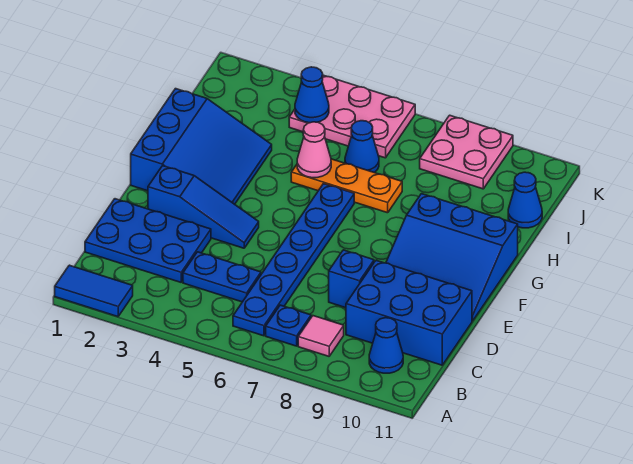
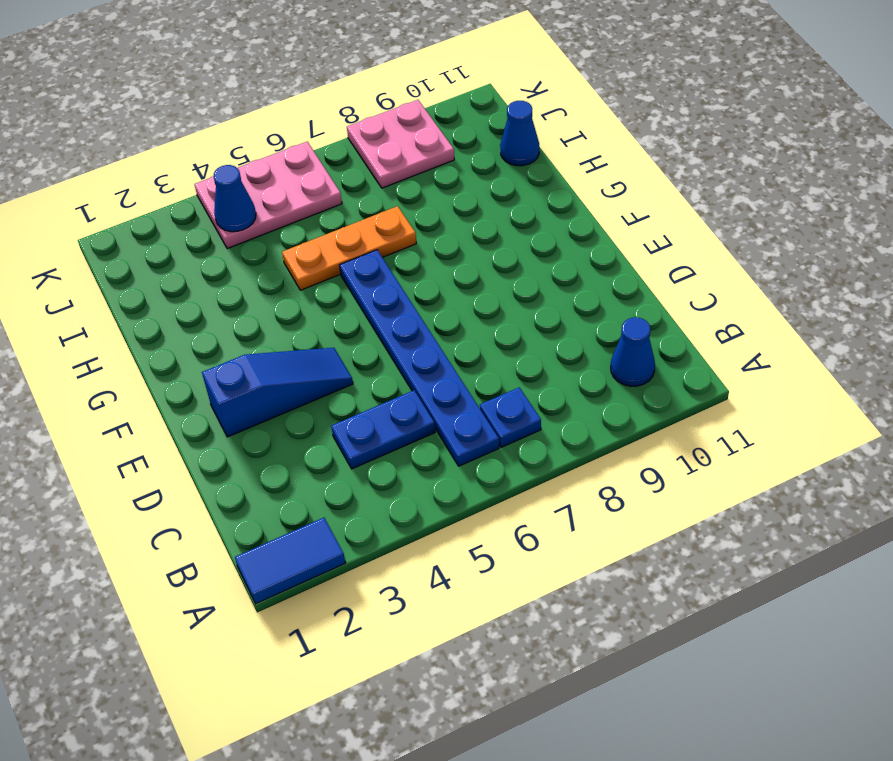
none -> pink tile B8 level 1
none -> blue plate C1:D3 level 1
none -> blue brick C9:D11 level 1

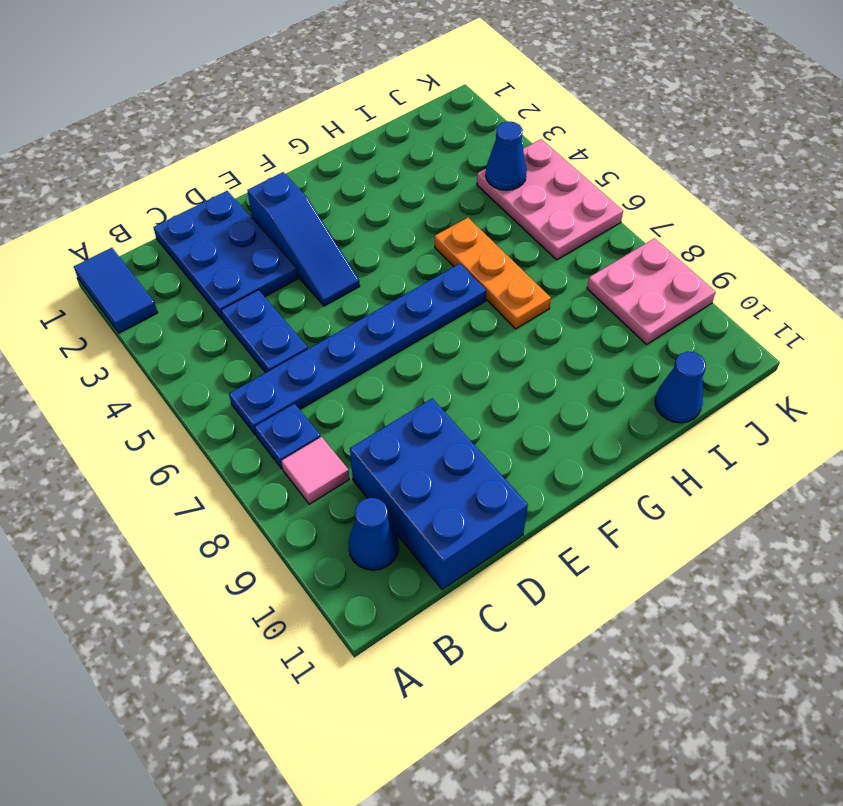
none -> blue brick D8 level 1
none -> blue slope E9:G11 level 1 top G
none -> blue slope F1:H3 level 1 top 1

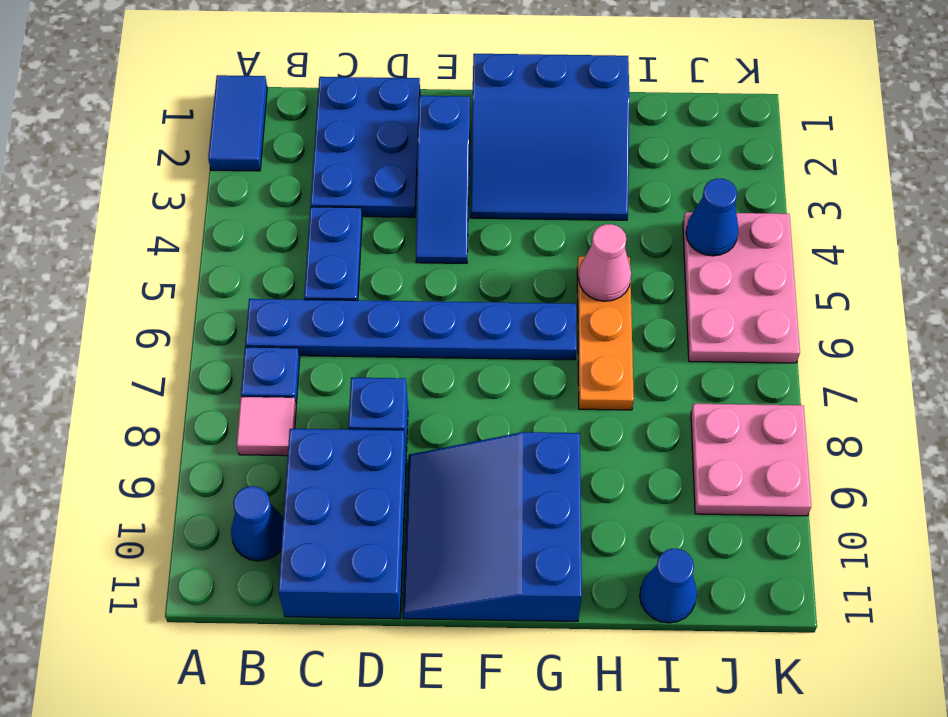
none -> blue cone I6 level 1

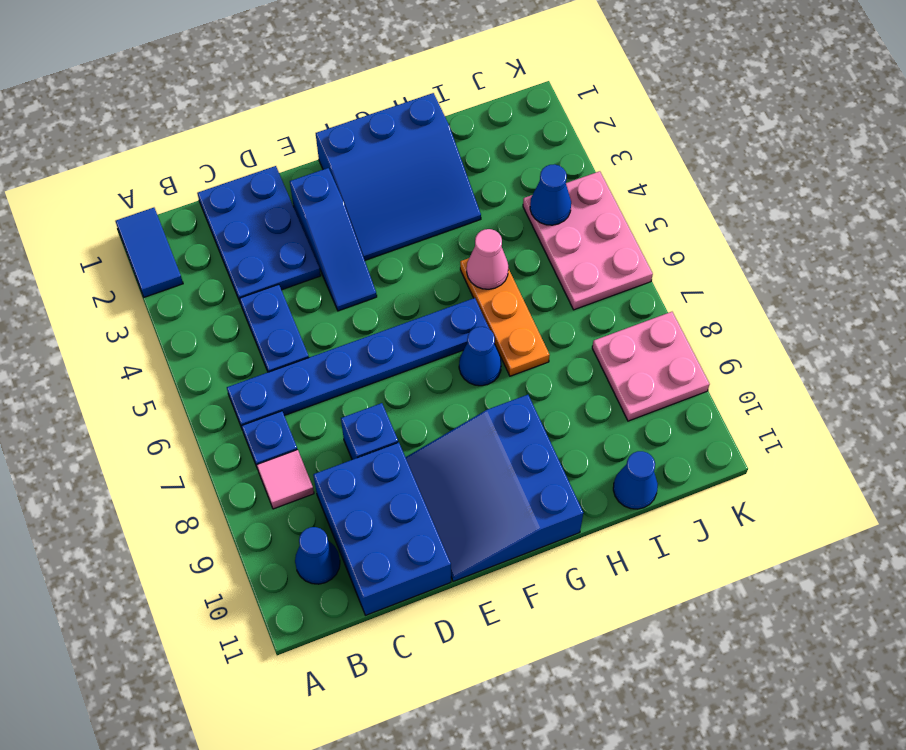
blue cone G7 level 1 -> blue cone I6 level 1

